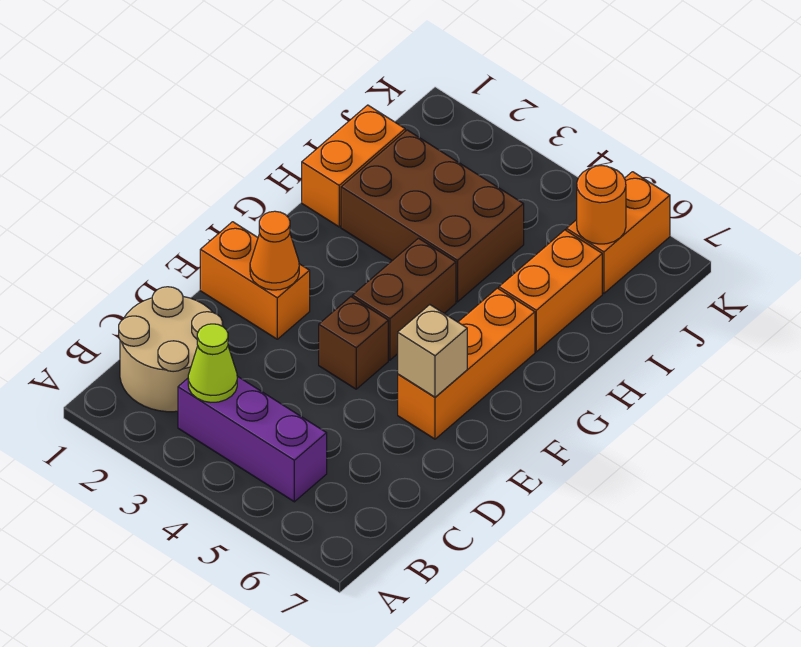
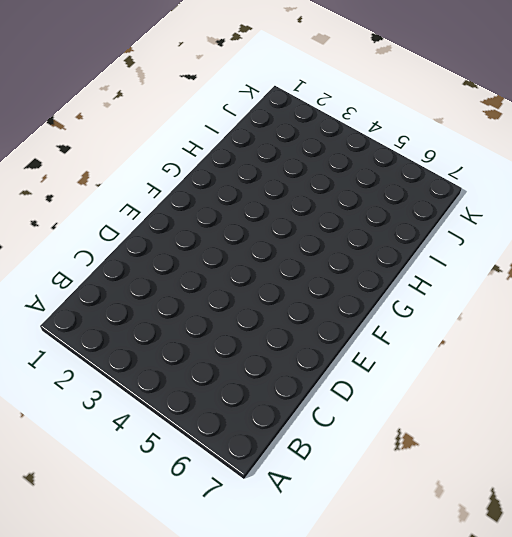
none -> tan round brick B1:C2 level 1
none -> purple brick B3:B5 level 1
none -> orange brick E1:E2 level 1

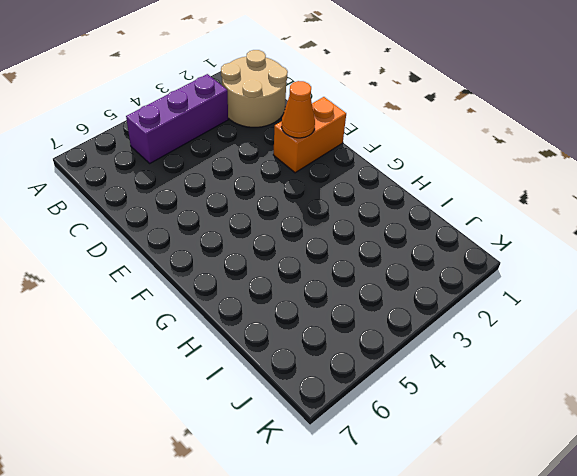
none -> brown brick E4 level 1
none -> orange brick E6:G6 level 1
none -> brown brick F4:G4 level 1

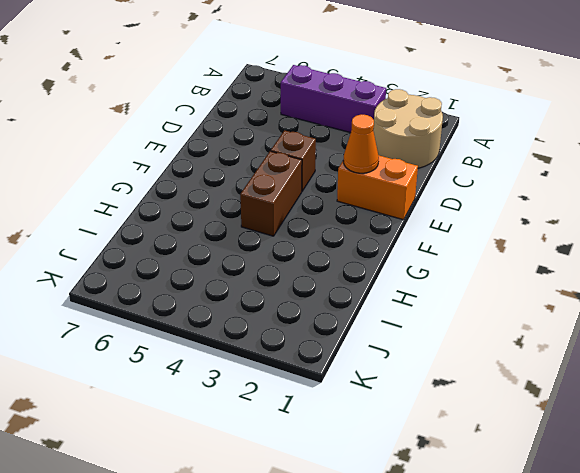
none -> orange brick E6:G6 level 1
none -> orange brick H1:I1 level 1
none -> brown brick H2:I4 level 1

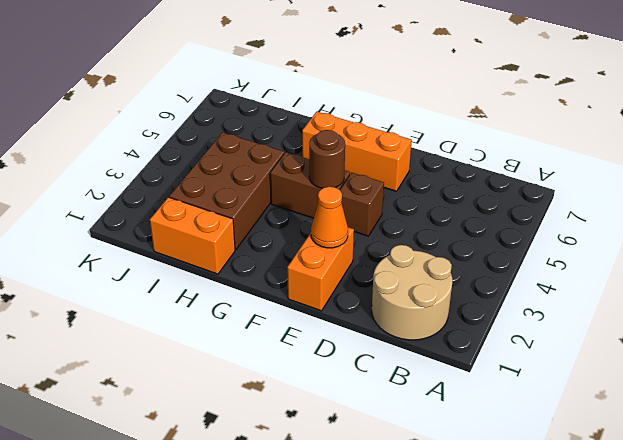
brown round brick F4 level 2 -> none
none -> purple brick B3:B5 level 1
none -> orange brick H6:I6 level 1
none -> orange brick J6:K6 level 1

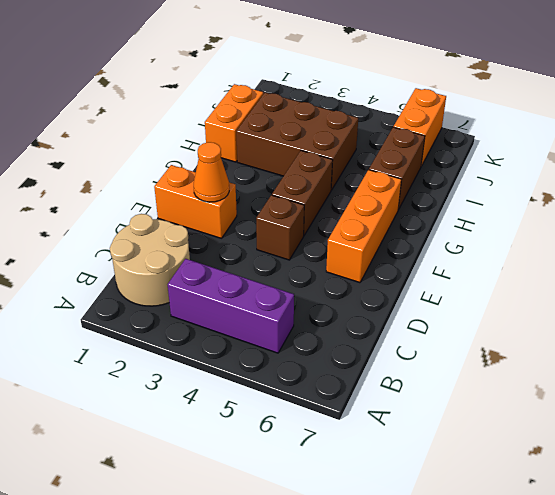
brown brick H6:I6 level 1 -> orange brick H6:I6 level 1
none -> lime cone B3 level 2
none -> tan brick E6 level 2
none -> orange round brick J6 level 2

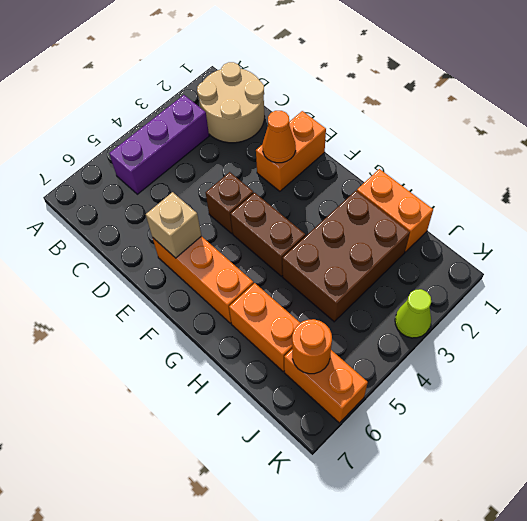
lime cone K3 level 1 -> lime cone B3 level 2

